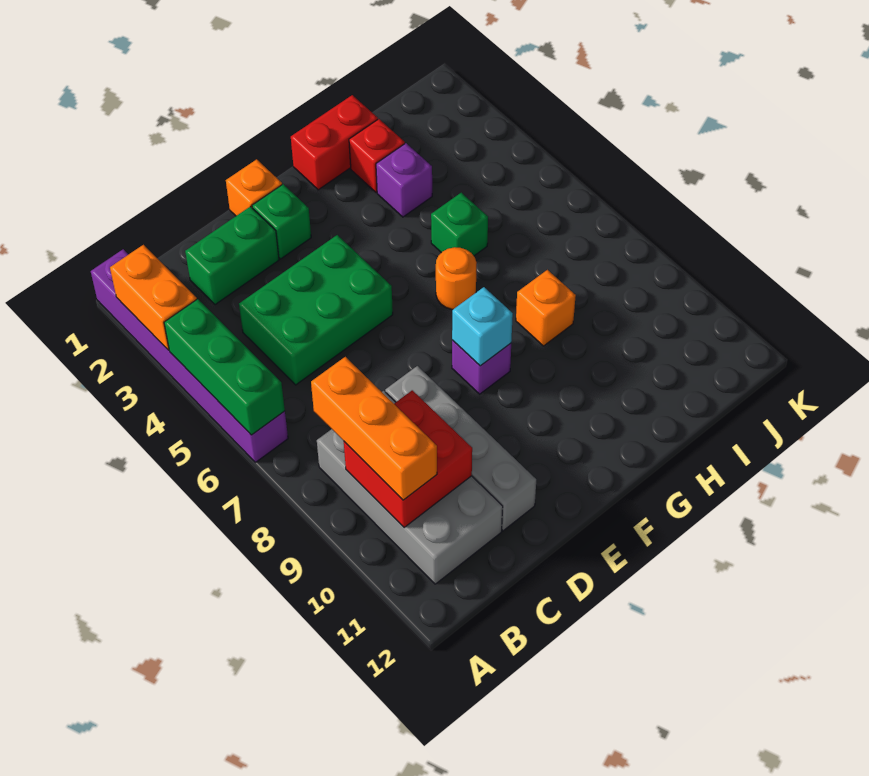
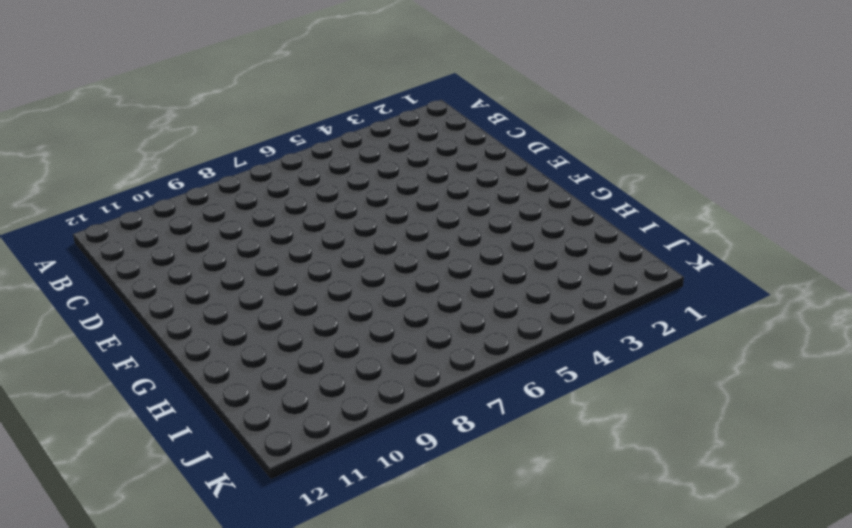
none -> purple brick A1:A6 level 1
none -> grey brick B8:C11 level 1
none -> green brick C2:D2 level 1

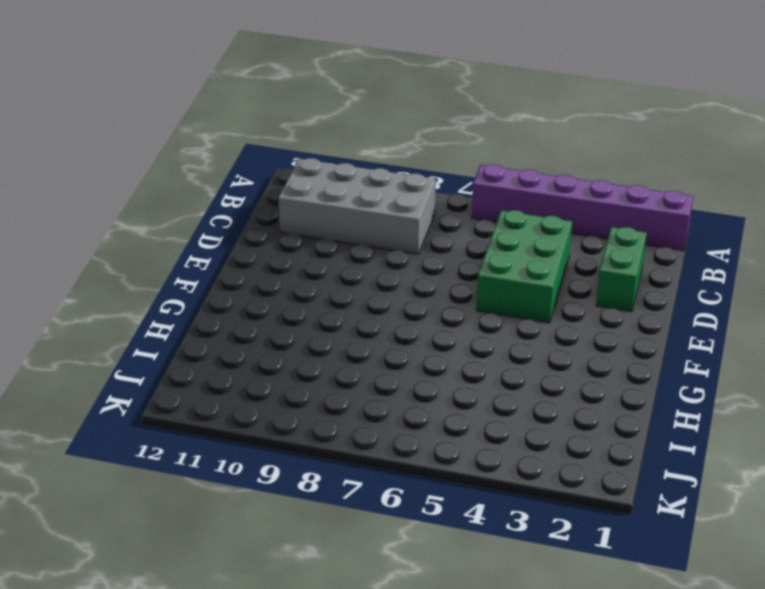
none -> grey brick D8:D11 level 1
none -> orange brick E1 level 1
none -> green brick E2 level 1

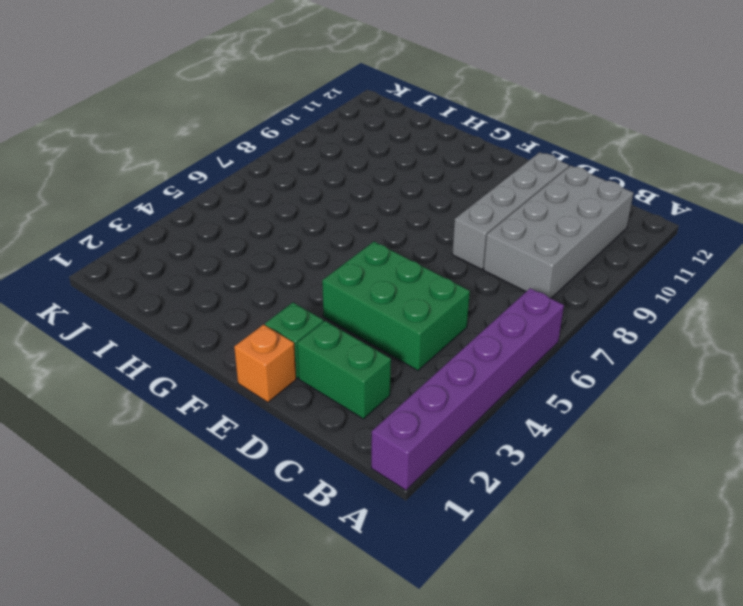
none -> purple brick F8 level 1
none -> red brick G1:H1 level 1
none -> orange round brick G6 level 1

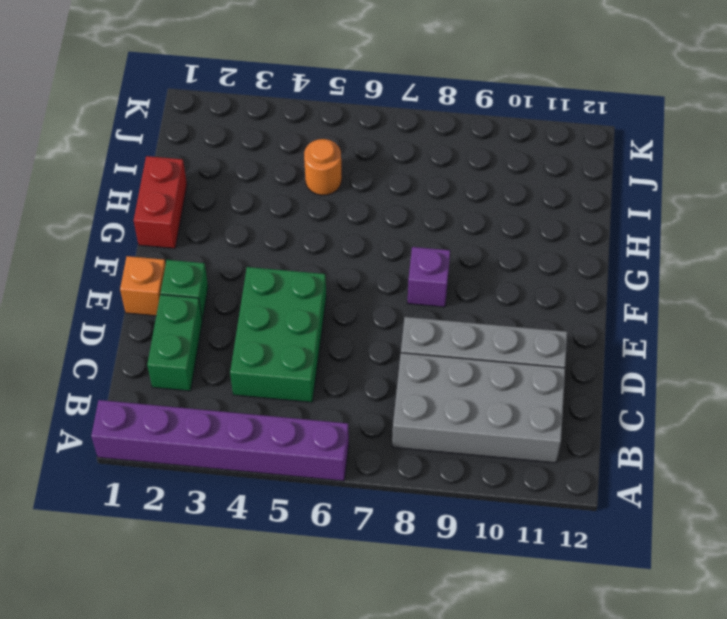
orange round brick I5 level 1 -> orange round brick G6 level 1
none -> red brick H2 level 1
none -> purple brick H3 level 1
none -> green brick H5 level 1

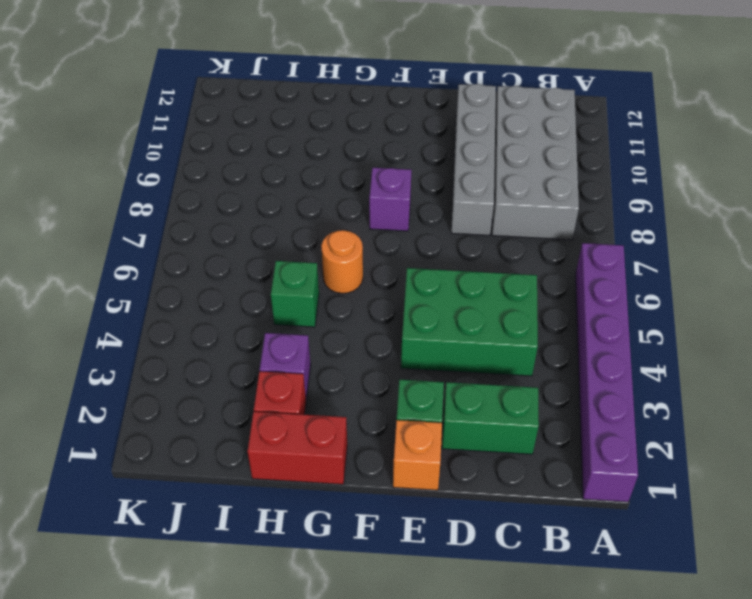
none -> orange brick H8 level 1
none -> orange brick A2:A3 level 2
none -> green brick A4:A6 level 2

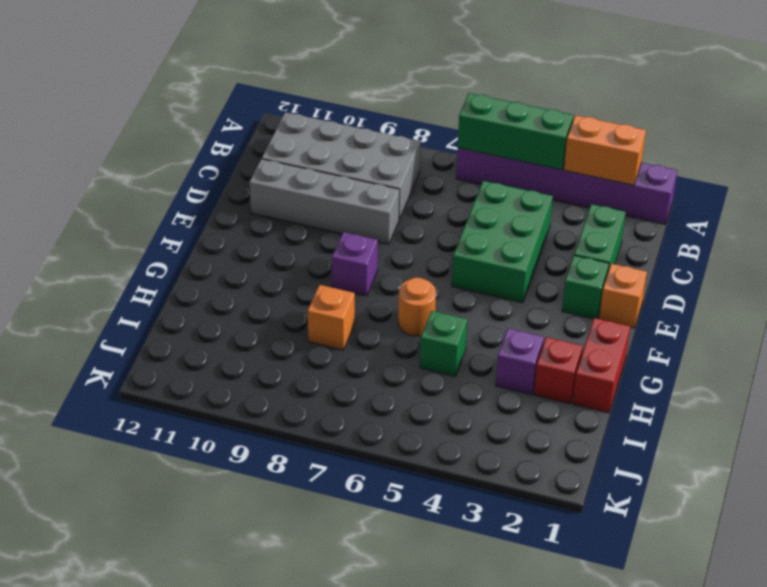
none -> red brick B9:C10 level 2
none -> cyan brick F8 level 2
none -> orange brick B8:B10 level 3

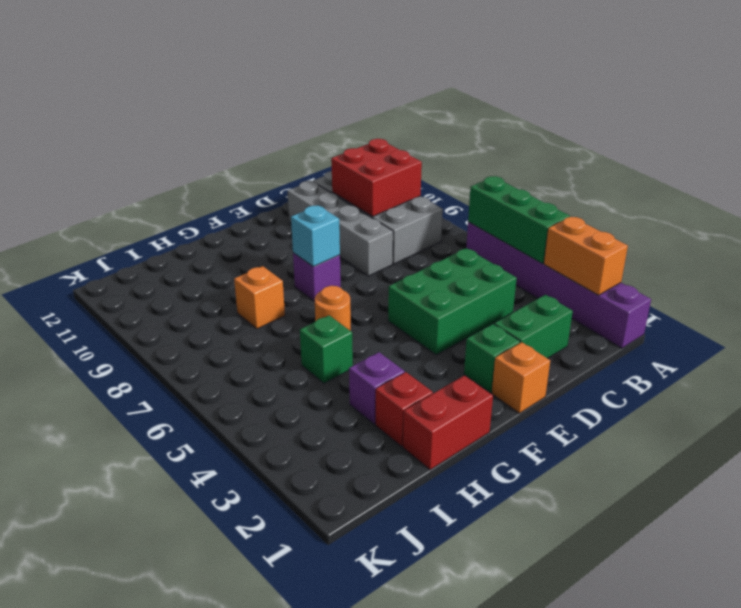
none -> orange brick B8:B10 level 3

